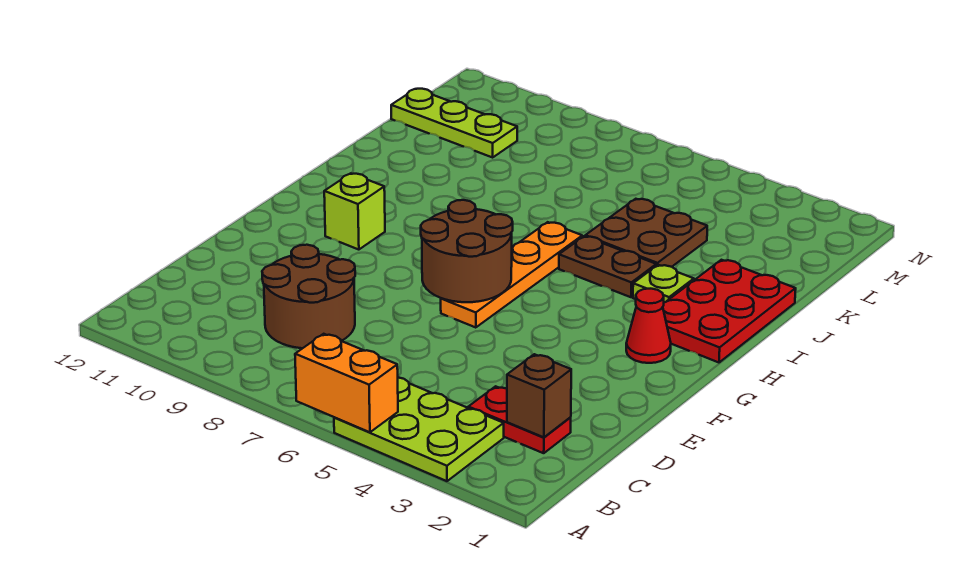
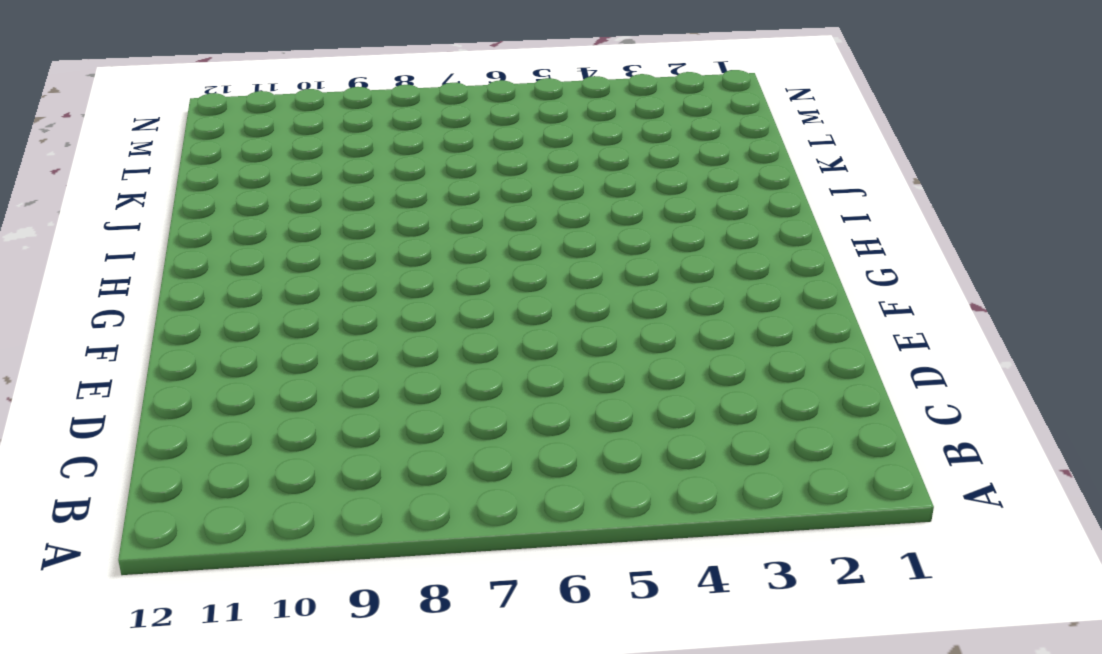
none -> lime plate A3:B5 level 1
none -> red plate C2:C3 level 1
none -> brown round brick C8:D9 level 1

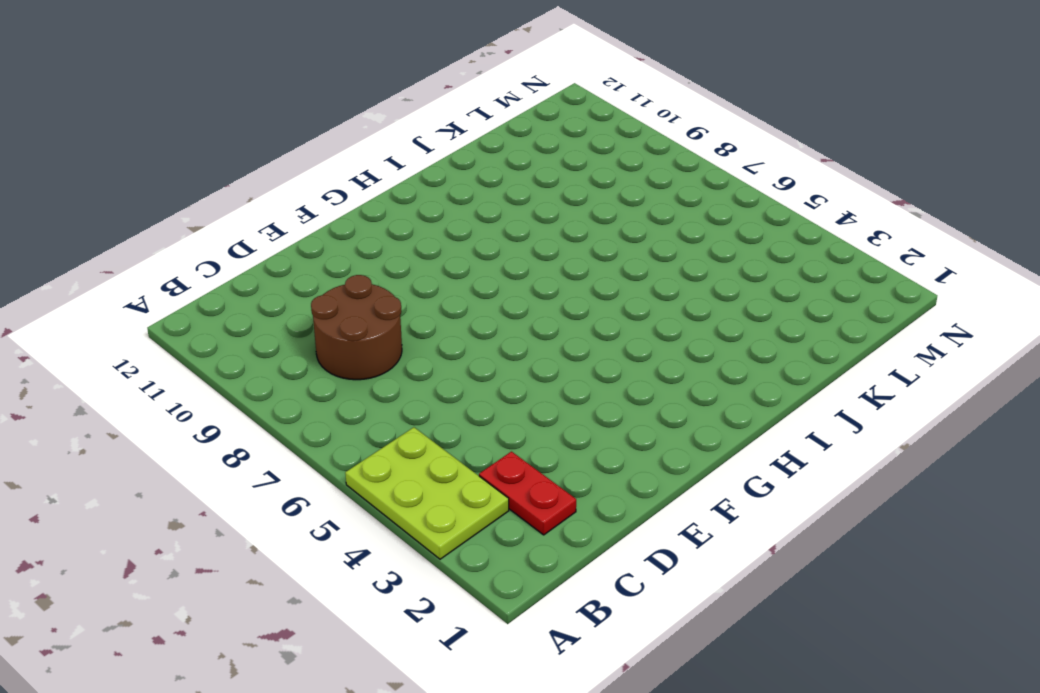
none -> orange plate F6:I6 level 1
none -> red cone G2 level 1
none -> lime brick G10 level 1

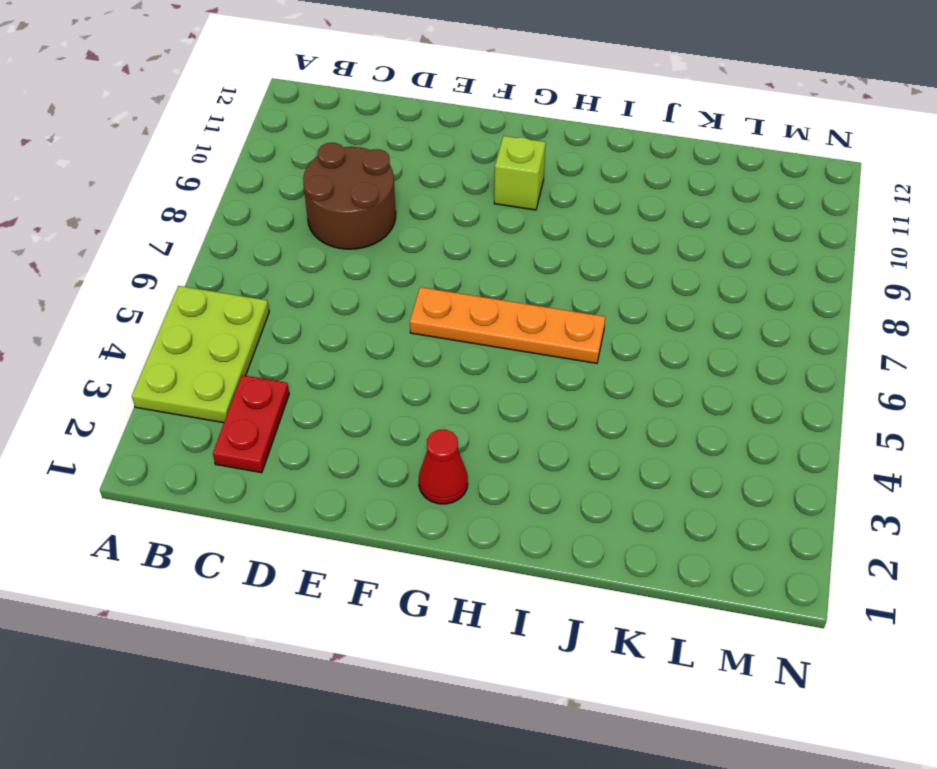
none -> red plate H1:J2 level 1
none -> lime plate I3 level 1
none -> brown plate I4:I5 level 1

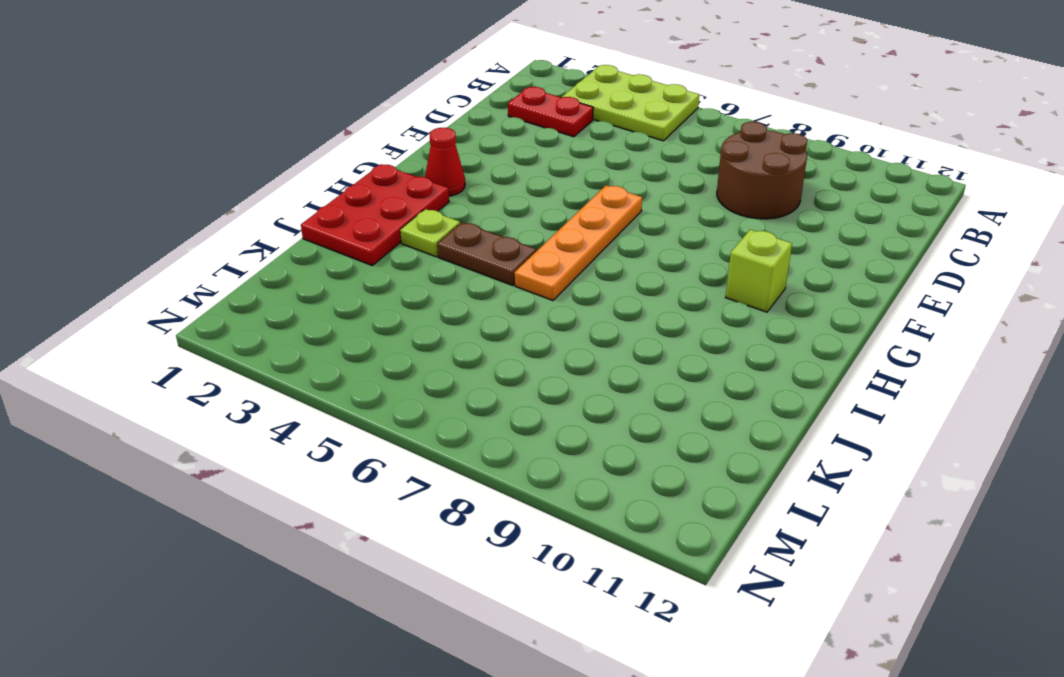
none -> brown plate J4:K5 level 1
none -> lime plate L10:L12 level 1
none -> orange brick A5:A6 level 2

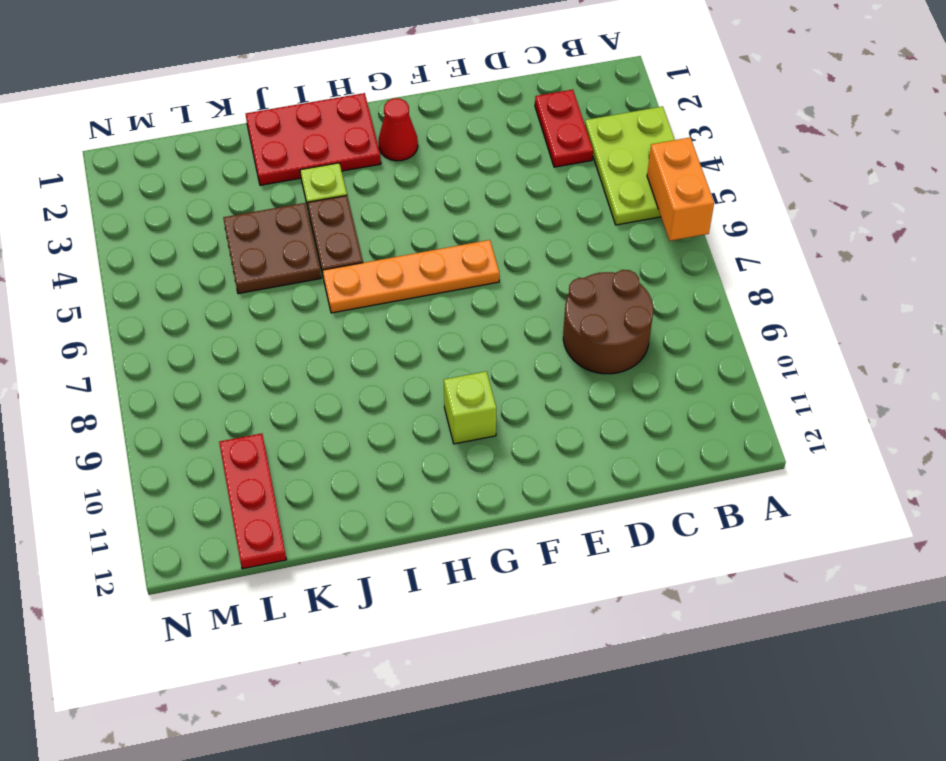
red plate L10:L12 level 1 -> lime plate L10:L12 level 1
none -> brown brick C2 level 2
none -> brown round brick F6:G7 level 2

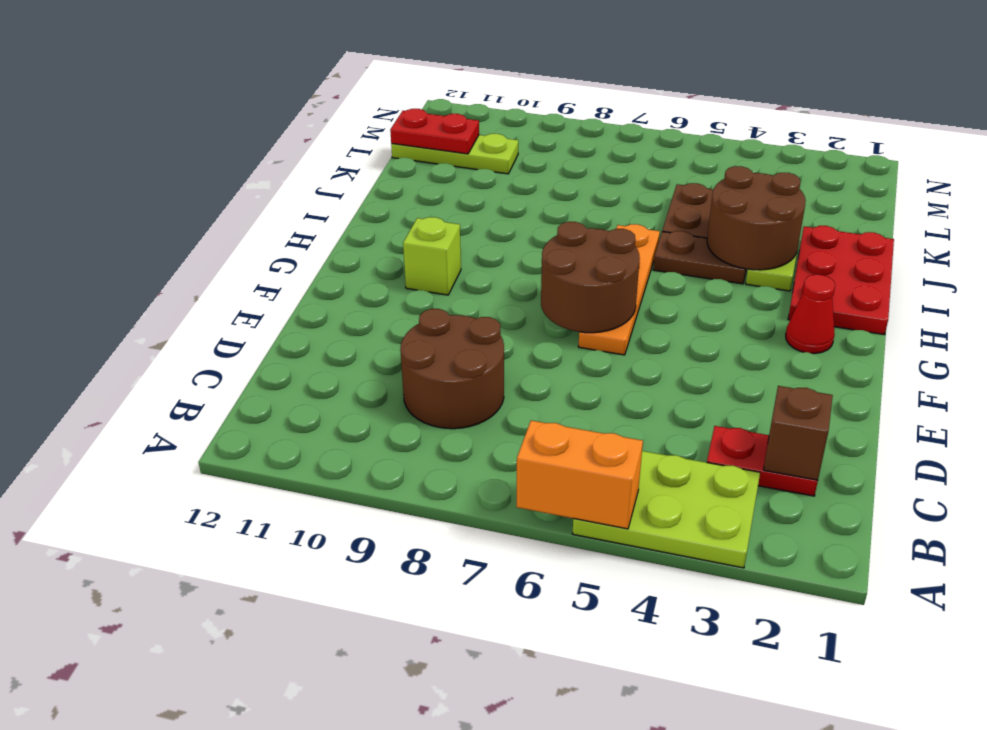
brown round brick I3:J4 level 2 -> none
red plate L11:L12 level 2 -> none

